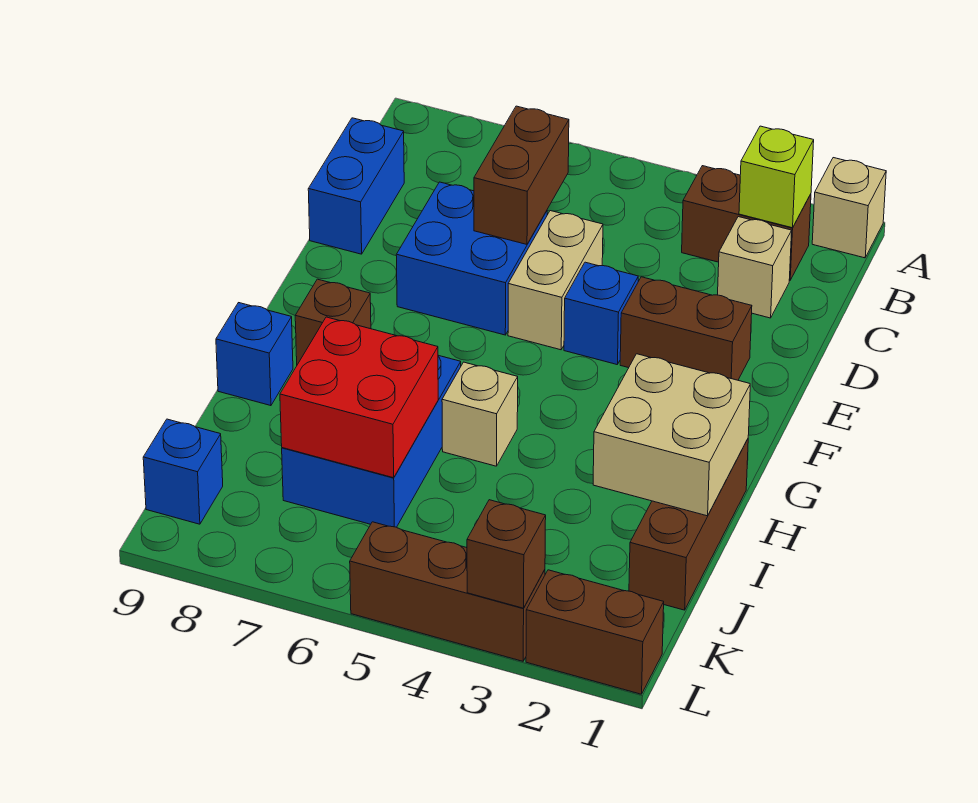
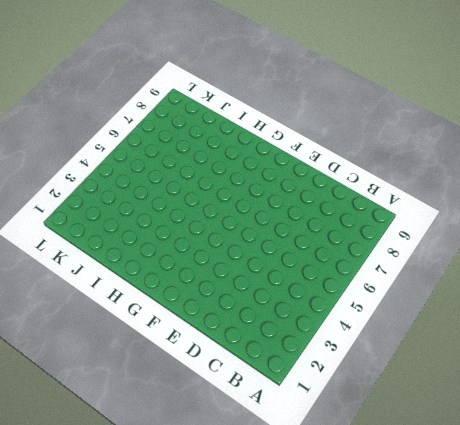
none -> tan brick A1 level 1
none -> brown brick B2:B3 level 1
none -> tan brick C2 level 1

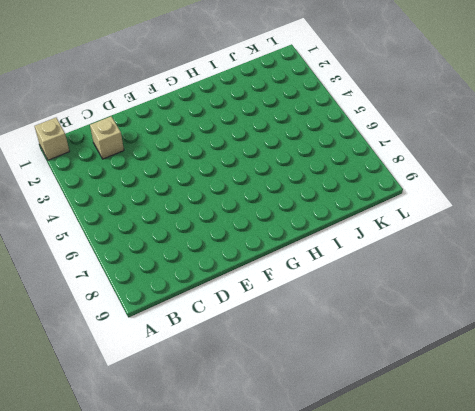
none -> brown brick B2:B3 level 1
none -> blue brick C9:D9 level 1
none -> tan brick D5:E5 level 1

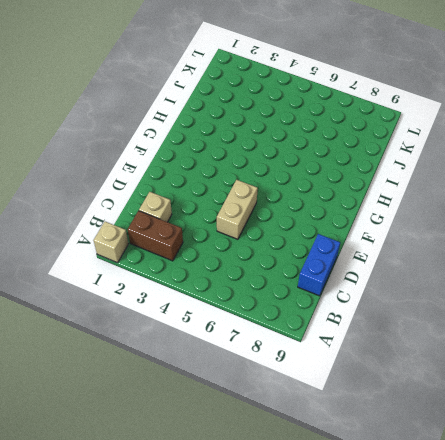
none -> blue brick D6:E7 level 1
none -> brown brick E2:E3 level 1
none -> blue brick E4 level 1

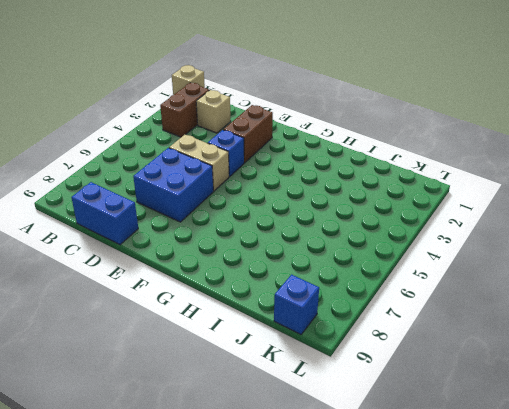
none -> brown brick G8 level 1
none -> brown brick H1:J1 level 1
none -> tan brick H5 level 1

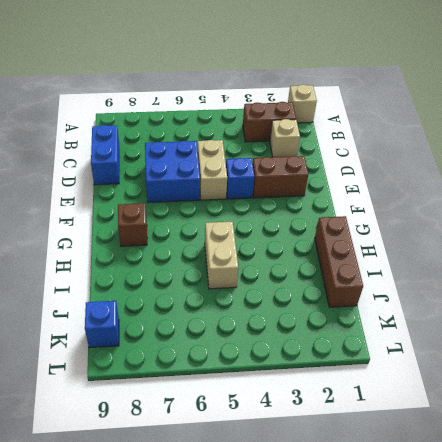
tan brick H5:I5 level 1 -> tan brick H5 level 1
none -> blue brick H6:J7 level 1
none -> blue brick H9 level 1
none -> brown brick L1:L2 level 1

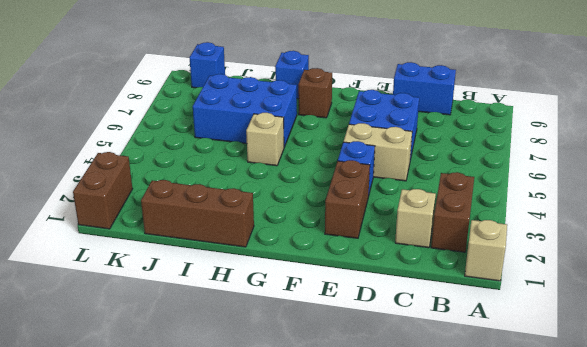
none -> brown brick L3:L5 level 1
none -> lime brick B2 level 2
none -> brown brick C6:D6 level 2

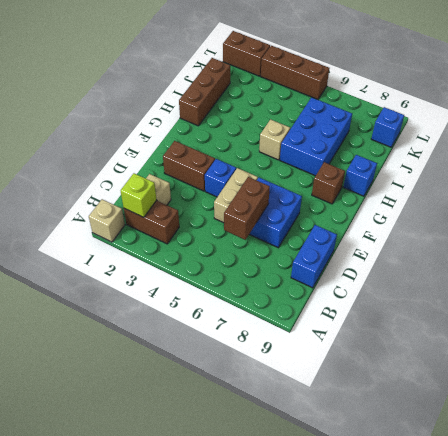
none -> tan brick H1:I2 level 2
none -> red brick I6:J7 level 2
none -> brown brick L3 level 2

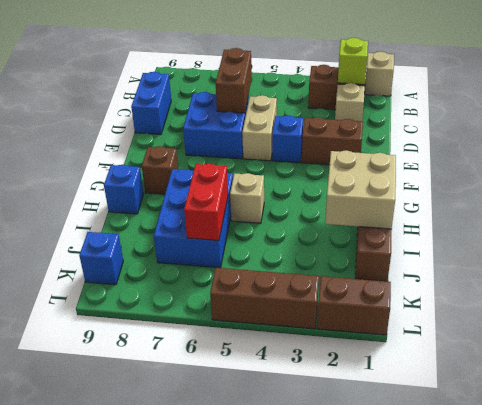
red brick I6:J6 level 2 -> red brick I6:J7 level 2
none -> brown brick L3 level 2

